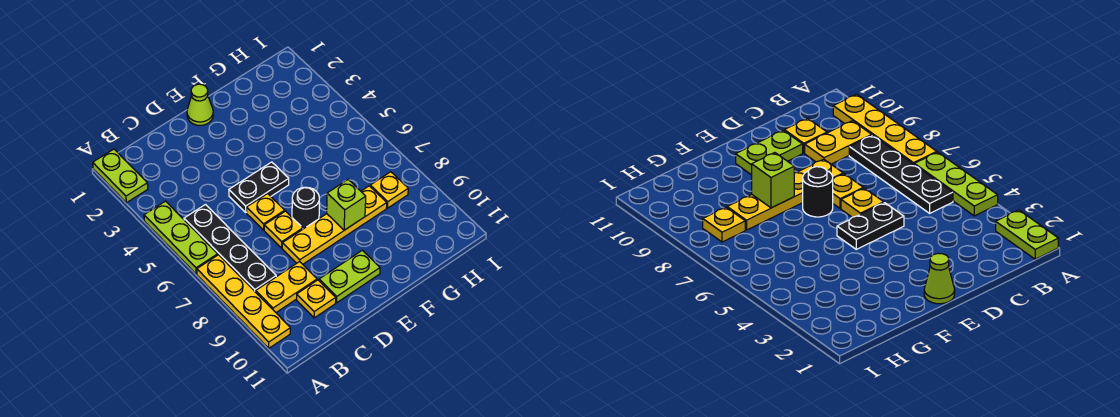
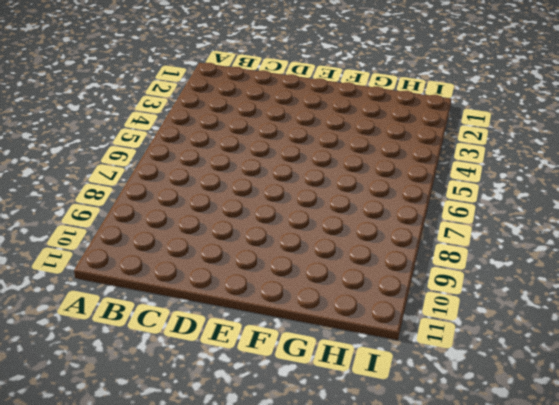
none -> lime plate A1:A2 level 1
none -> lime plate A4:A6 level 1
none -> yellow plate A7:A10 level 1

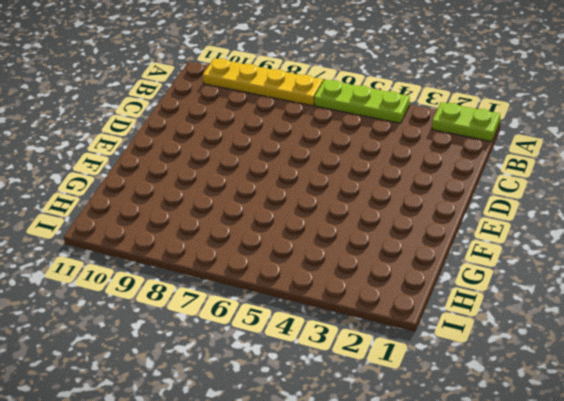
none -> black plate B5:B8 level 1
none -> yellow plate B9:C9 level 1
none -> yellow plate C10 level 1

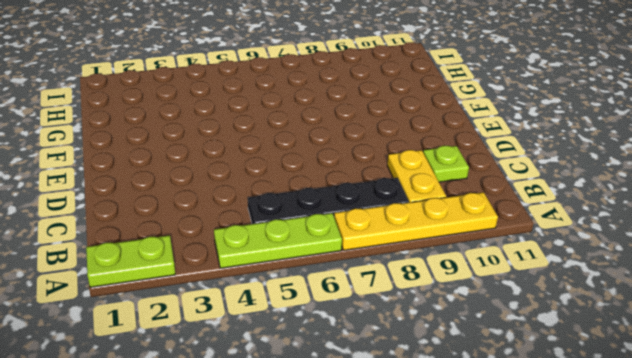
lime plate C10 level 1 -> yellow plate C10 level 1
none -> black plate D5:E5 level 1
none -> yellow plate D6 level 1
none -> yellow plate D7 level 1

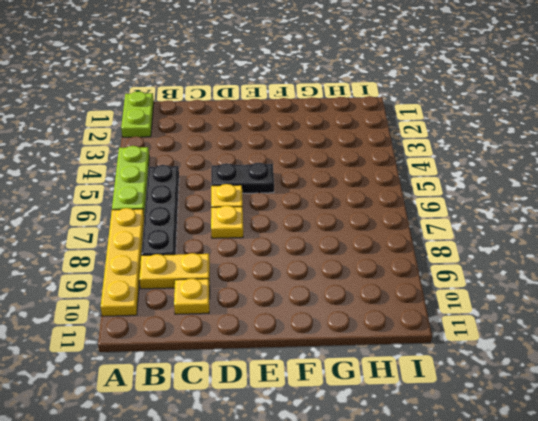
none -> yellow plate D8:G8 level 1
none -> lime plate D10:E10 level 1
none -> lime cone E1 level 1

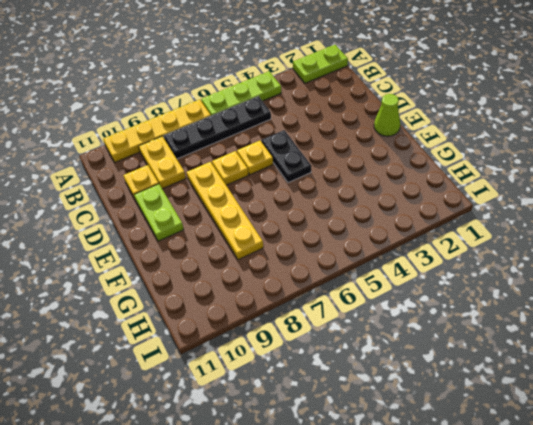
none -> black round brick E7 level 1
none -> yellow plate H8 level 1
none -> lime brick F8 level 2

